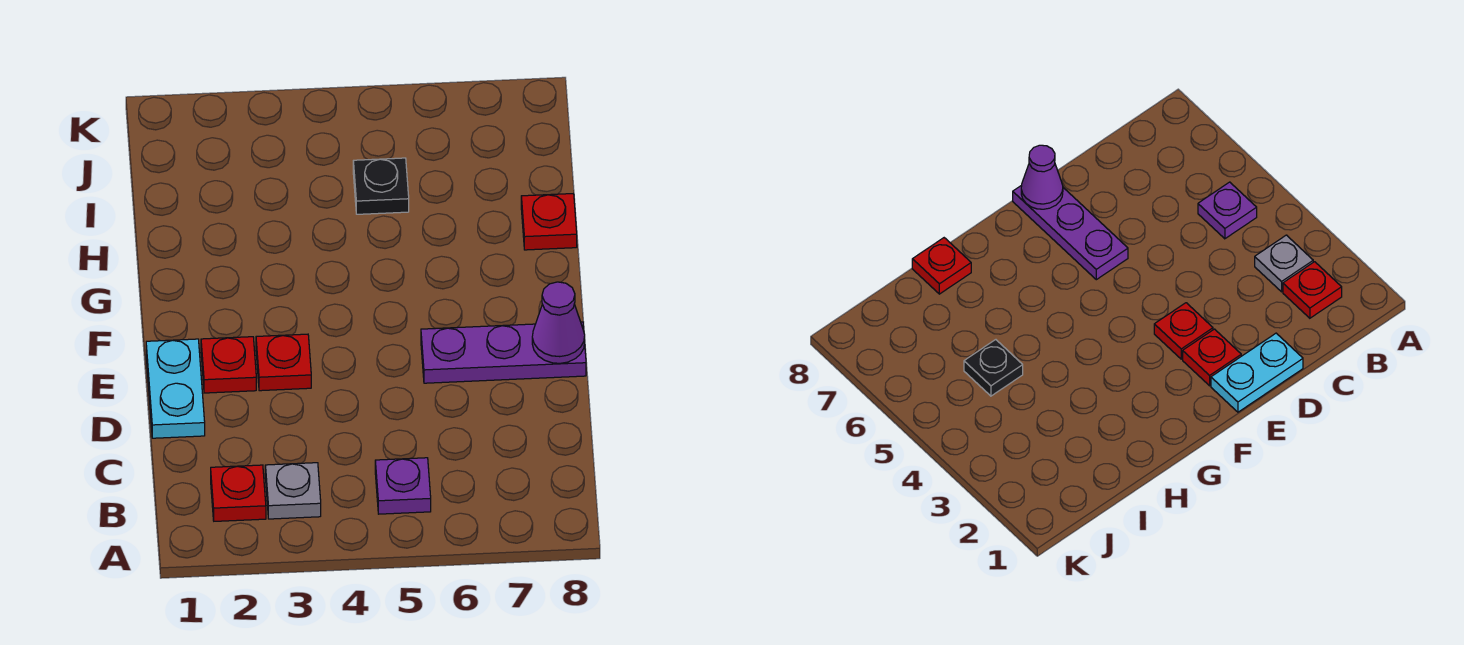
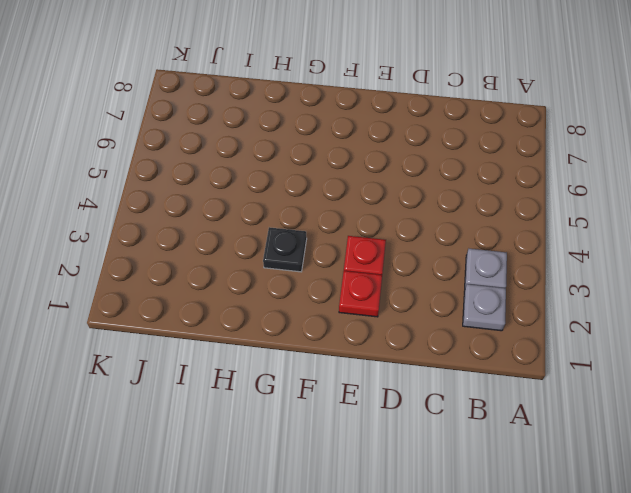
grey plate B2 level 1 -> red plate B2 level 1
black plate G3 level 1 -> black plate I5 level 1
none -> purple plate B5 level 1
none -> cyan plate D1:E1 level 1

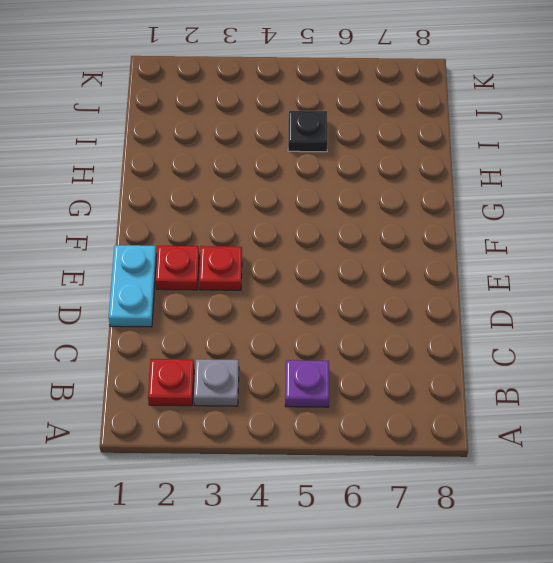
none -> purple plate E6:E8 level 1
none -> red plate H8 level 1

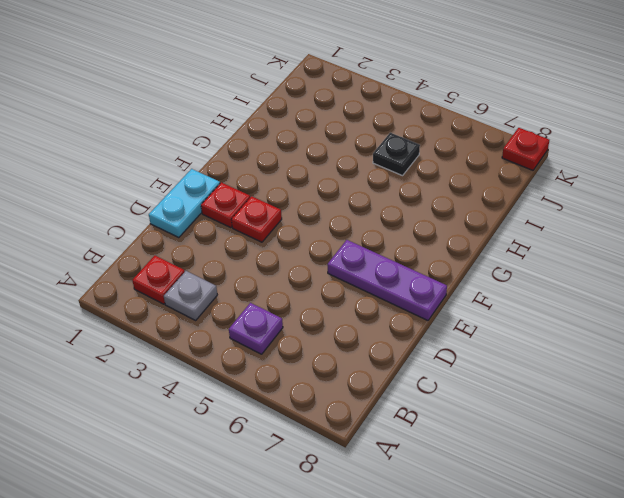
red plate K8 level 1 -> red plate H8 level 1
none -> purple cone E8 level 2

